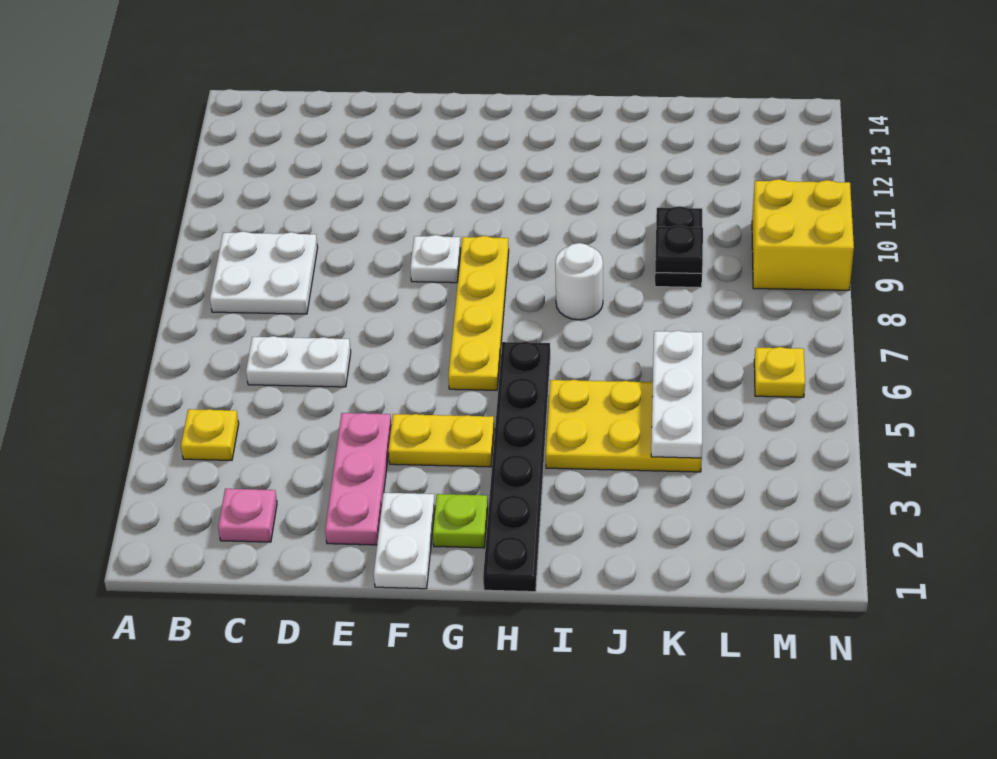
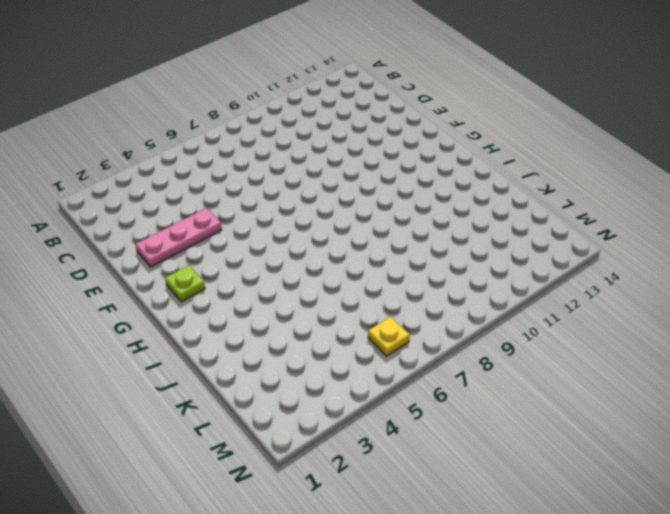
none -> yellow plate B4 level 1
none -> white plate B8:C9 level 1
none -> pink plate C2 level 1

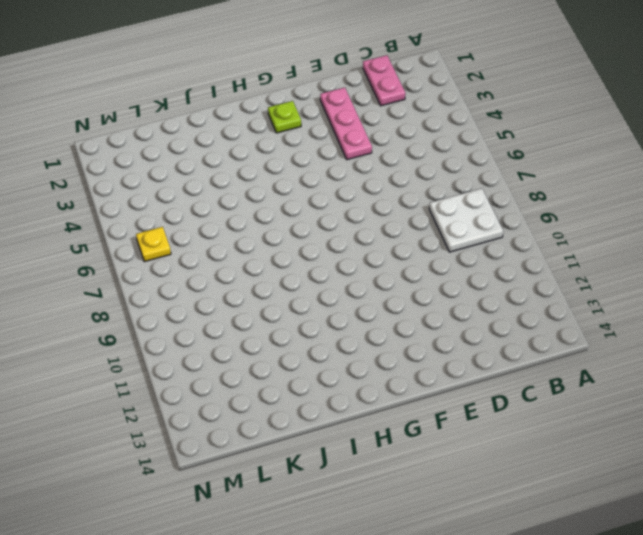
pink plate C1:C2 level 1 -> pink plate C2 level 1
none -> yellow plate B4 level 1
none -> white plate C6:D6 level 1
none -> white plate F1:F2 level 1

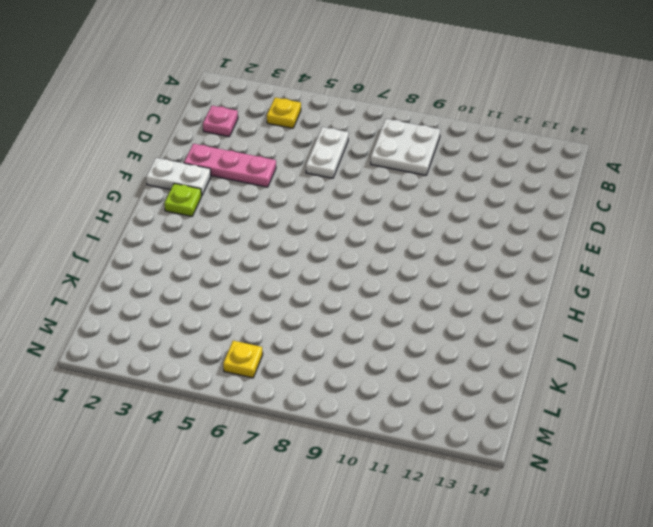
none -> yellow plate F4:G4 level 1
none -> white plate F9 level 1
none -> yellow plate G6:G9 level 1

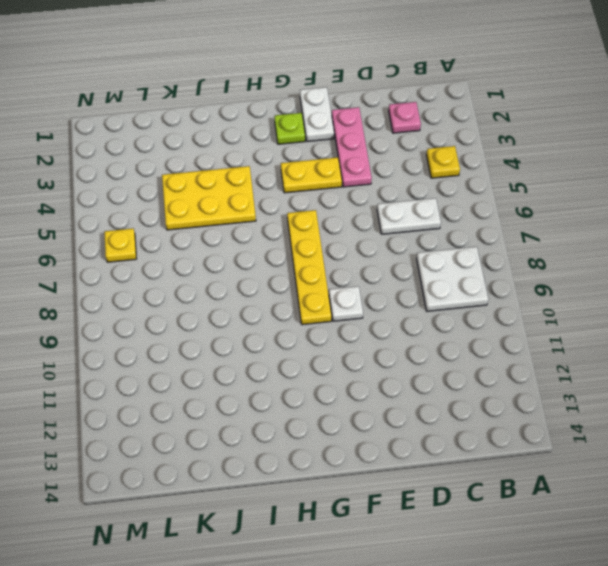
none -> black plate H1:H6 level 1
none -> white round brick I8 level 1
none -> black plate K9:K10 level 1

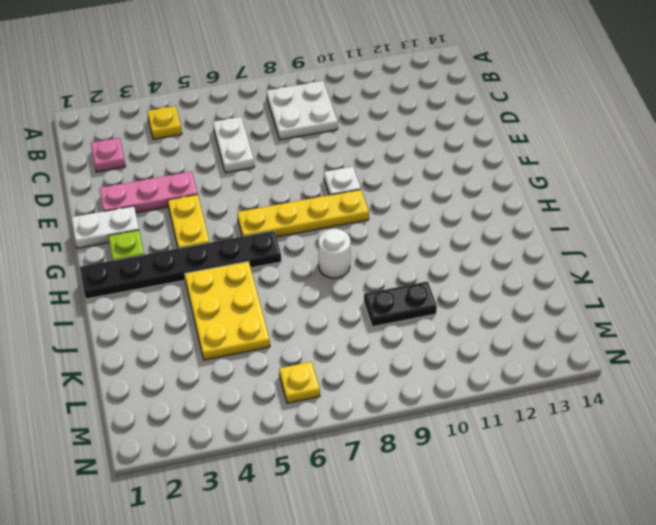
none -> yellow brick M9:N10 level 1
none -> white plate K4:K6 level 2
none -> black plate K9 level 2

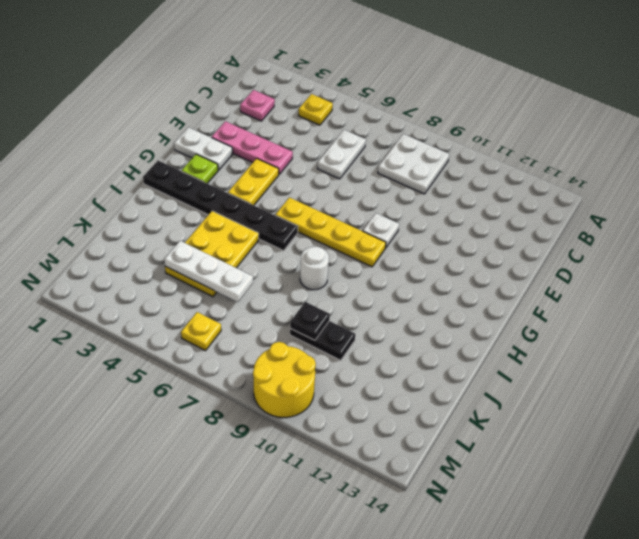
yellow round brick M9:N10 level 1 -> yellow brick M9:N10 level 1

